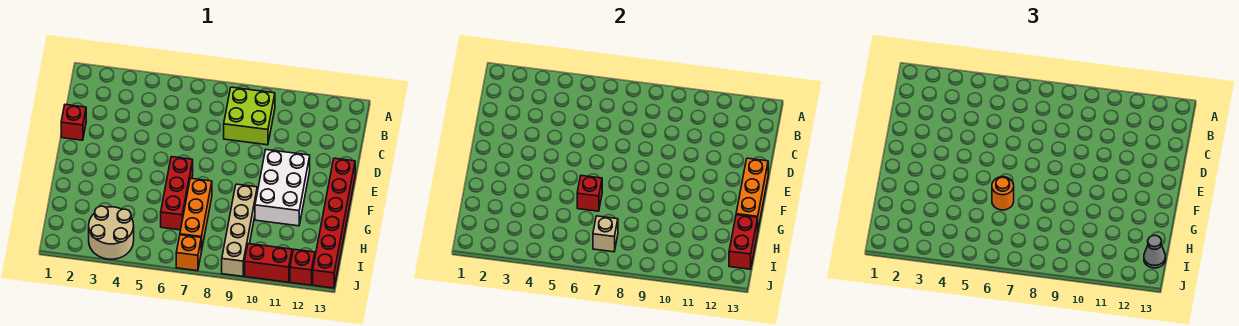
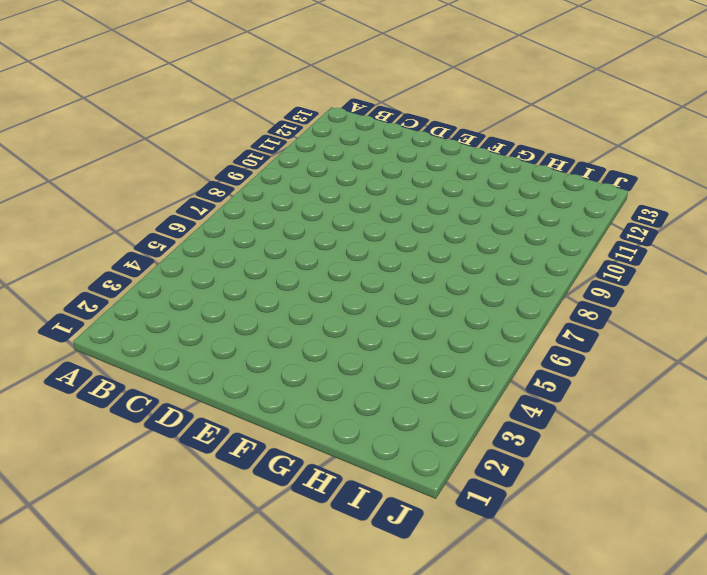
none -> lime brick B8:C9 level 1
none -> red brick D1 level 1
none -> white brick E10:G11 level 1

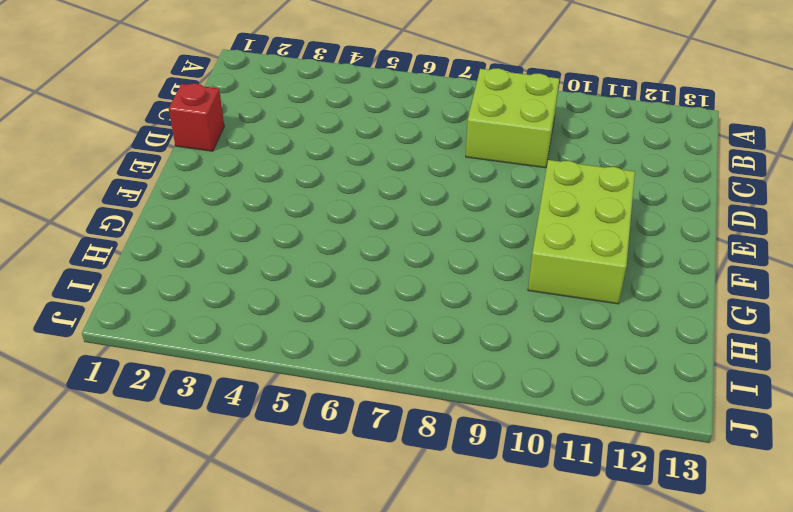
lime brick E10:G11 level 1 -> white brick E10:G11 level 1
none -> red brick E13:J13 level 1
none -> red brick F6:H6 level 1
none -> orange brick G7:I7 level 1

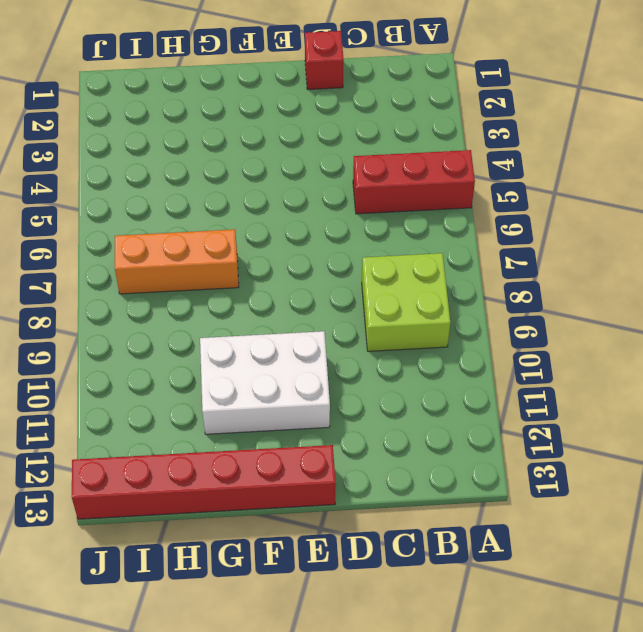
red brick A5:C5 level 1 -> red brick F6:H6 level 1
none -> tan brick G9:J9 level 1
none -> tan round brick I3:J4 level 1
none -> orange brick J7 level 1

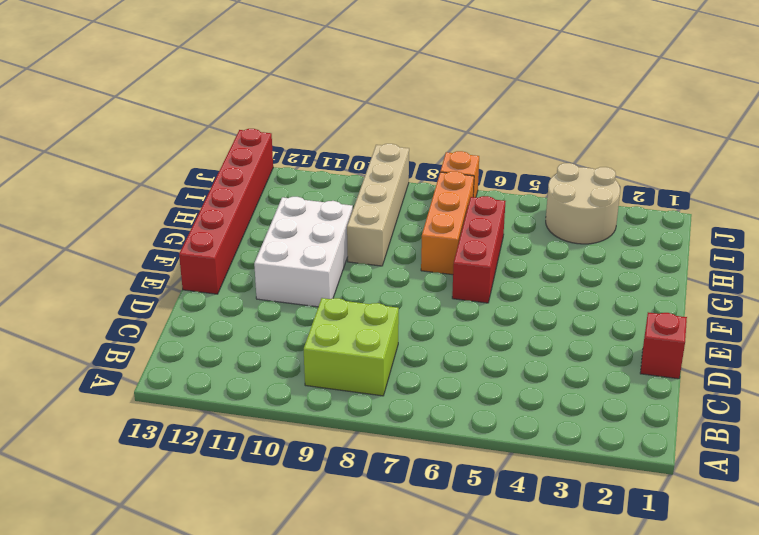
none -> red brick J10:J11 level 1
none -> red brick J12 level 1
none -> orange brick E13:G13 level 2

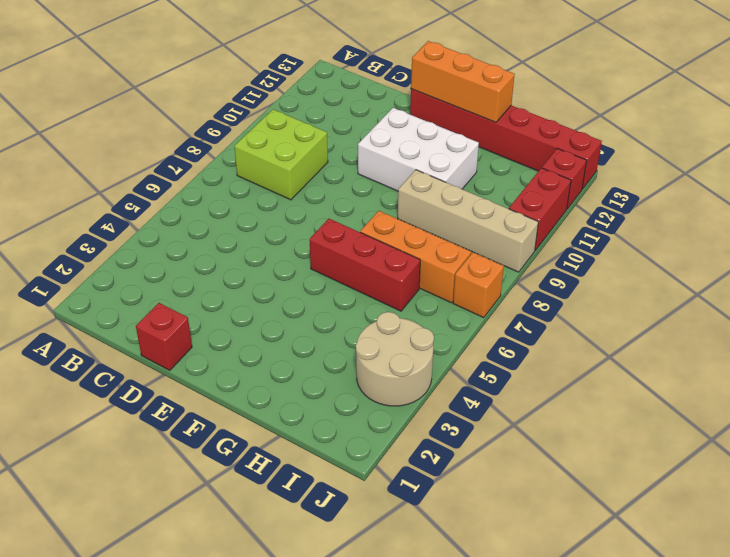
none -> red brick G6 level 2
none -> red brick H13:I13 level 2
none -> tan brick I7 level 2

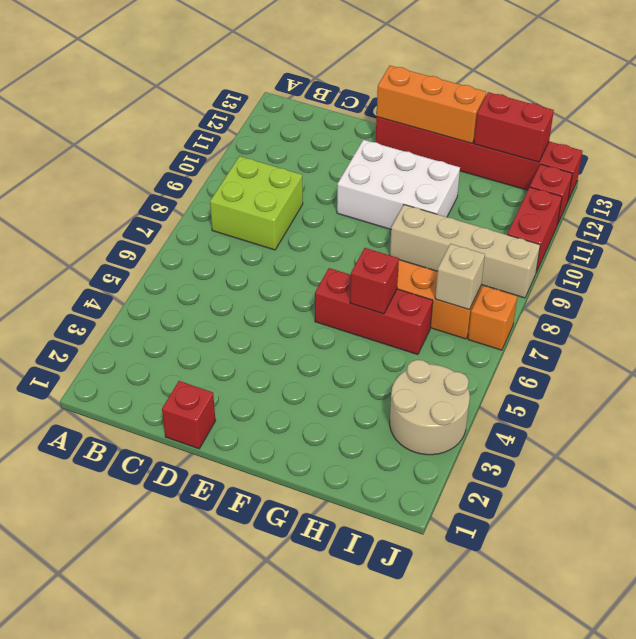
none -> orange round brick G6 level 3
none -> grey cone I13 level 3

